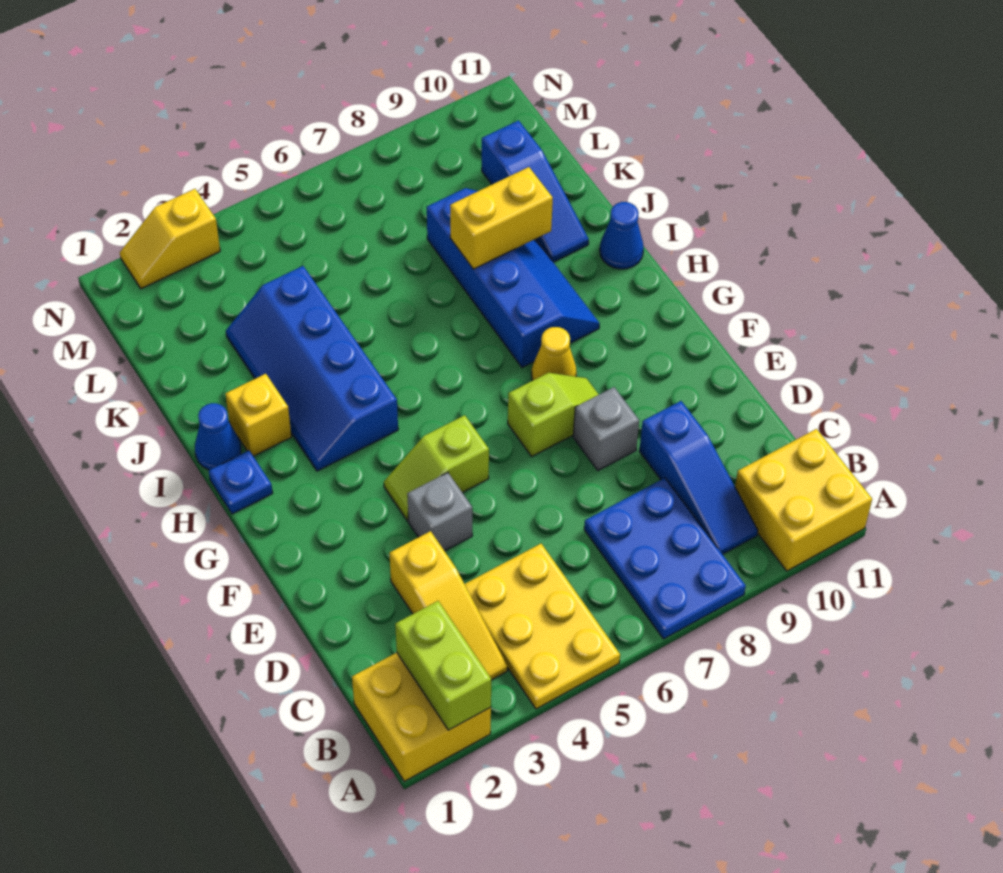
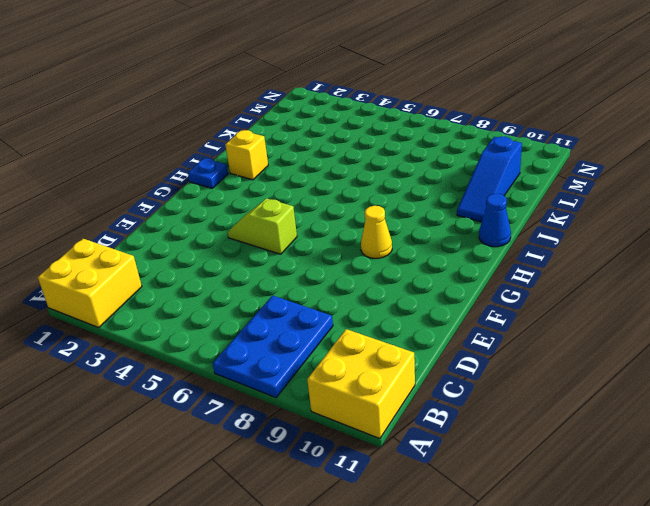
none -> yellow plate A4:C5 level 1
none -> yellow slope B3:D3 level 1 top D
none -> blue slope B9:D9 level 1 top D

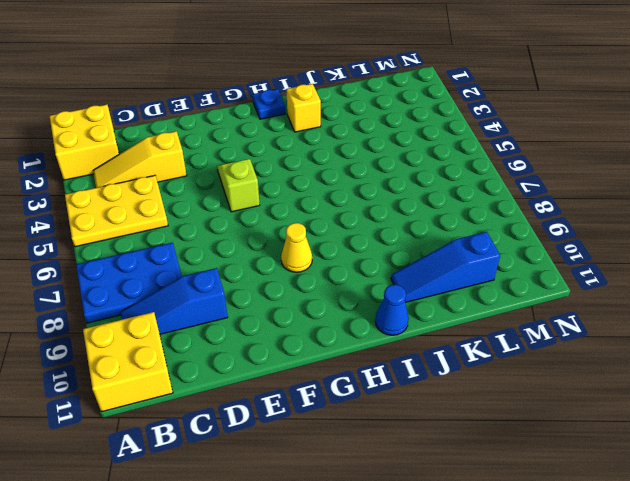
none -> grey brick E4 level 1
none -> grey brick E8 level 1
none -> lime slope F7:F8 level 1 top 7

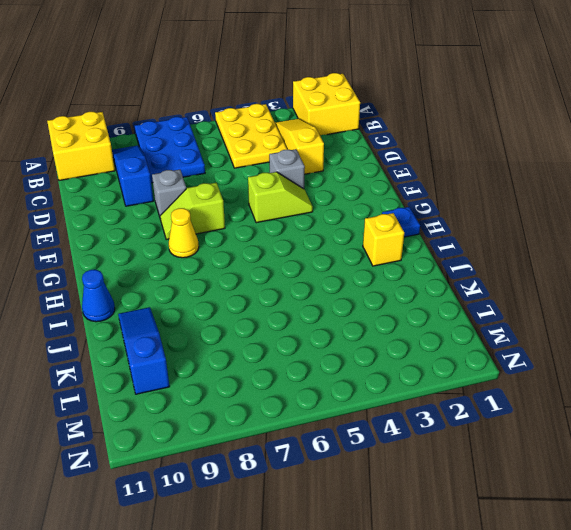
none -> blue slope H3:K4 level 1 top 4
none -> blue slope H8:K9 level 1 top 8
none -> blue cone I1 level 1

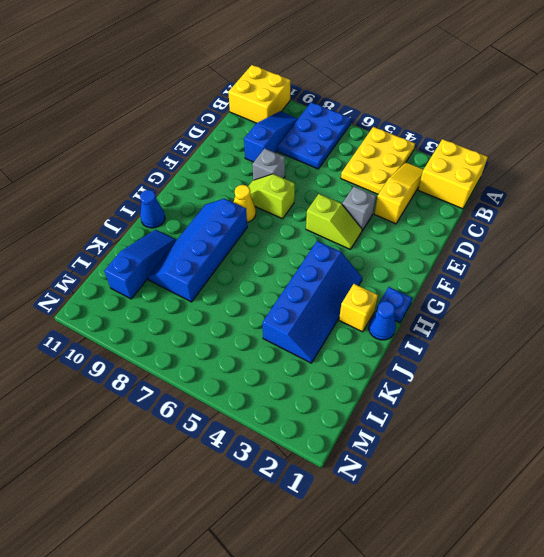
none -> yellow slope N2:N3 level 1 top 3
none -> lime brick A2:B2 level 2
none -> yellow brick J8:J9 level 2

